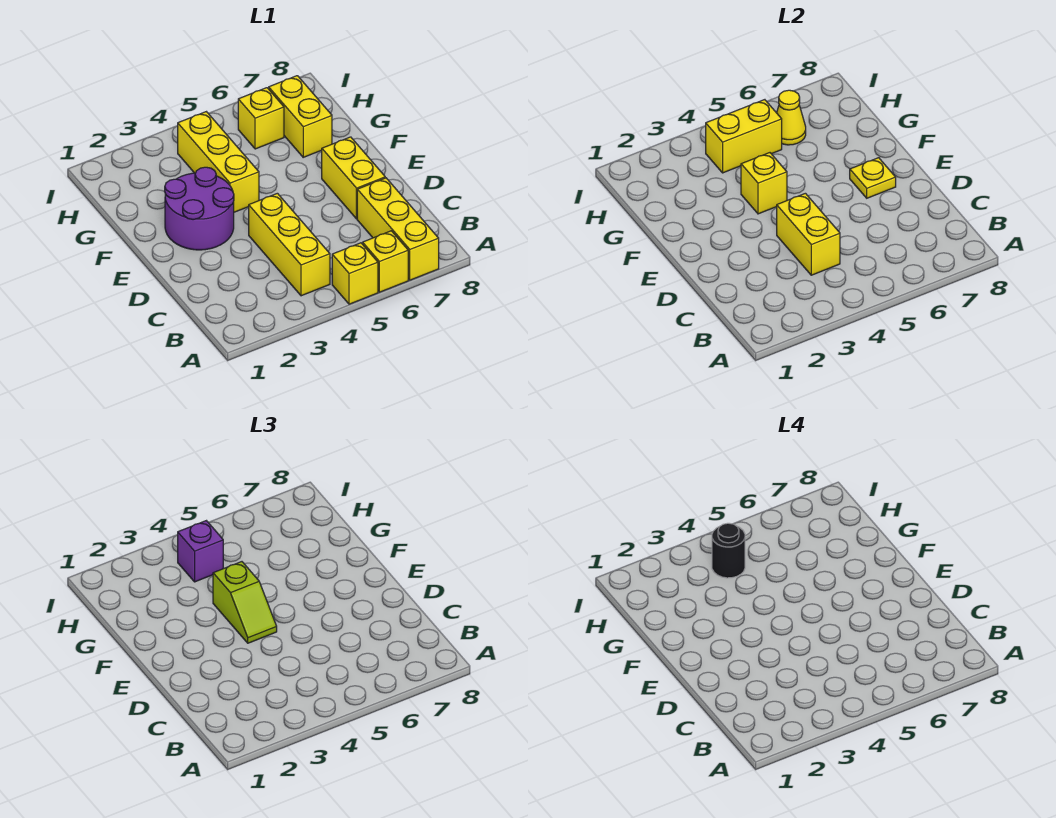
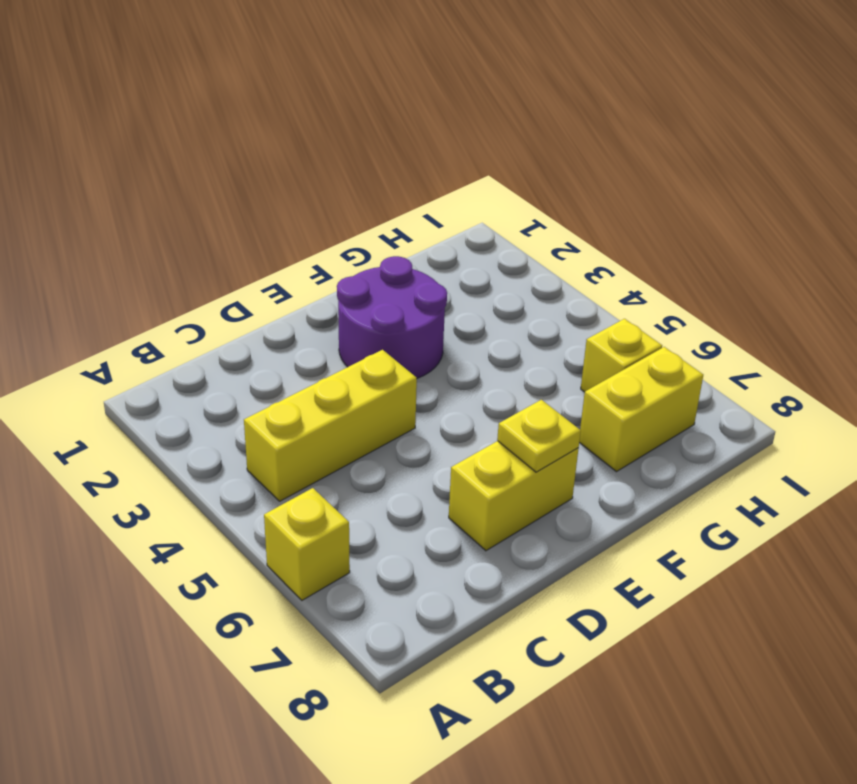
none -> yellow brick A5 level 1
none -> yellow brick A7:C7 level 1
none -> yellow brick F4:H4 level 1

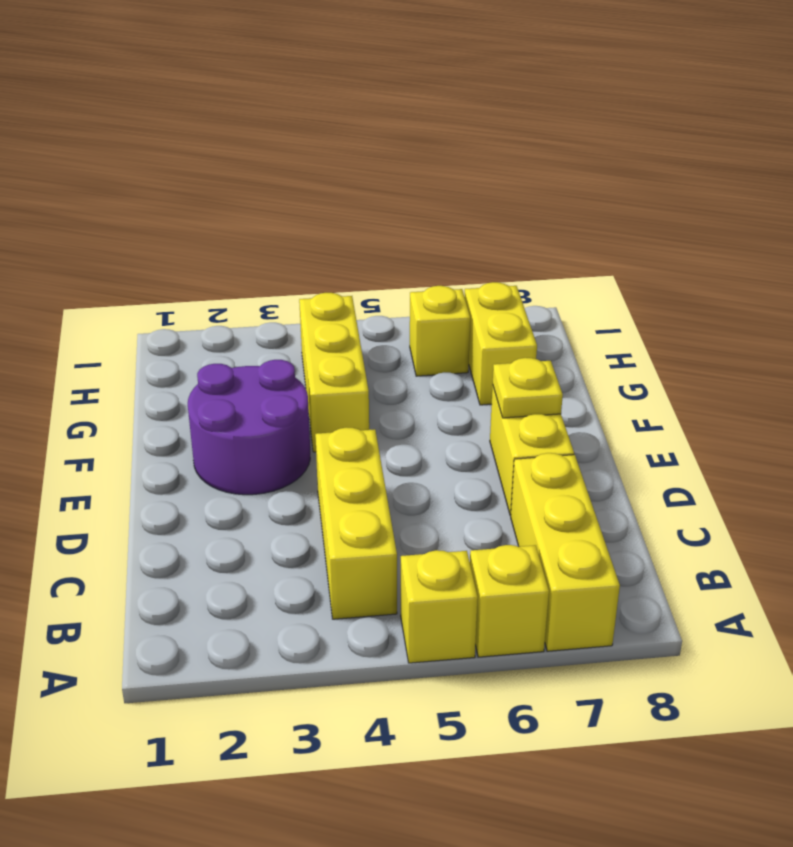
none -> yellow brick C4:D4 level 2
none -> yellow brick F4 level 2
none -> yellow brick H4:H5 level 2

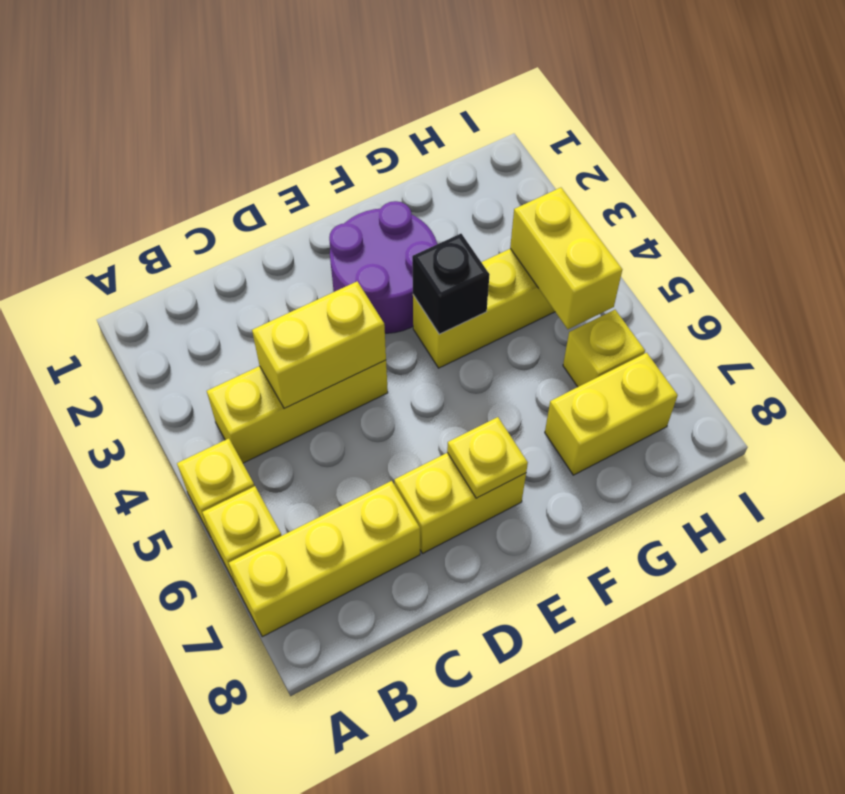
black brick F4 level 2 -> yellow brick F4 level 2
none -> yellow cone H6 level 2
none -> lime slope E4:F4 level 3 top F
none -> purple brick H4 level 3

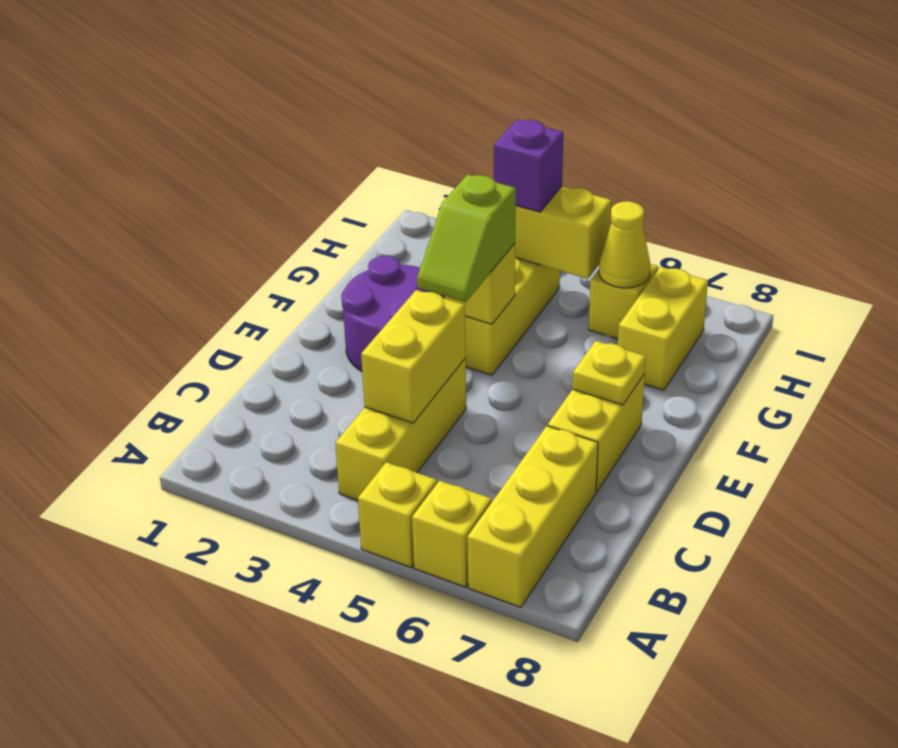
none -> black round brick H4 level 4

